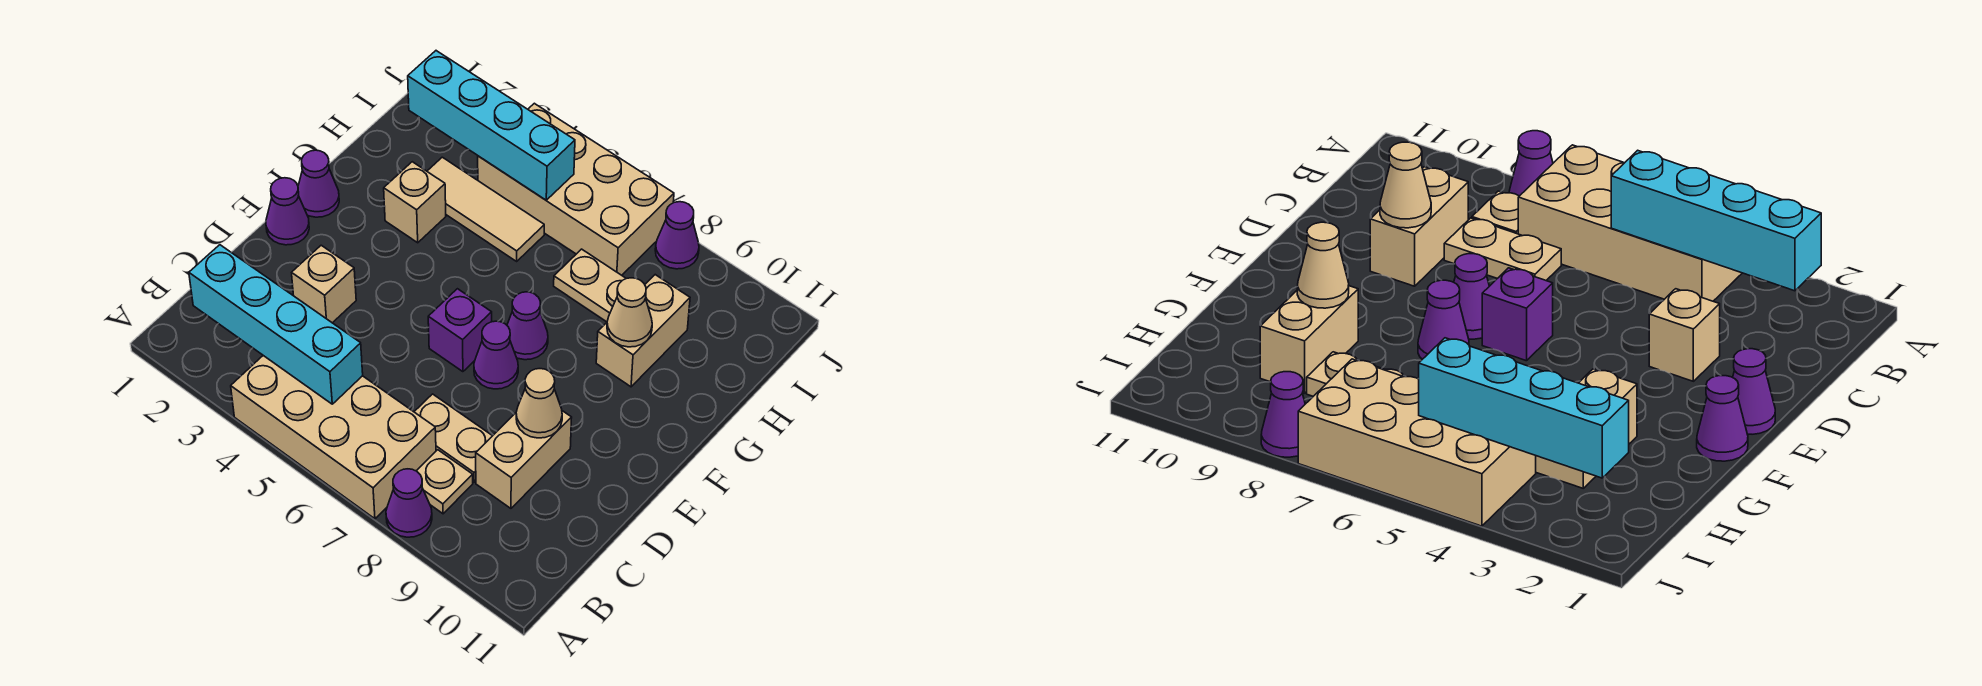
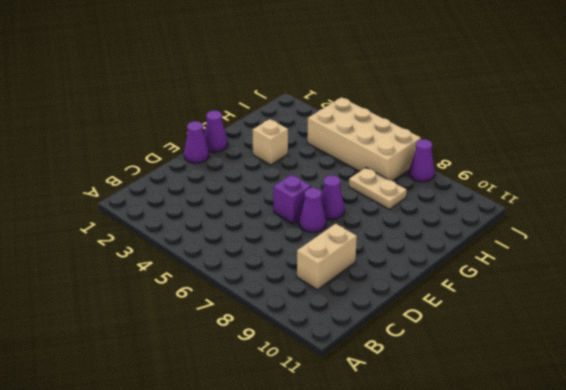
none -> tan brick A4:B7 level 1
none -> purple cone A8 level 1
none -> tan plate B8 level 1

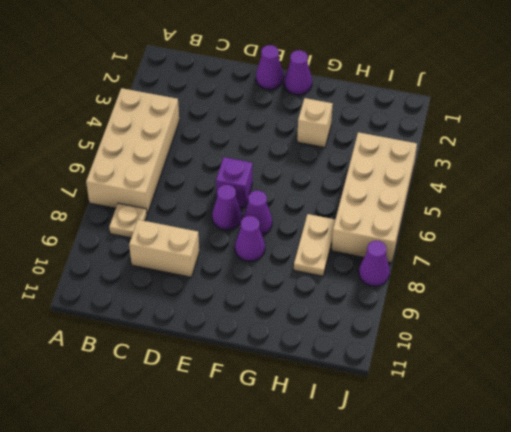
purple cone F8 level 1 -> purple cone A8 level 1
none -> tan plate C7:C8 level 1
none -> tan brick D3 level 1
none -> tan brick G9:H9 level 1

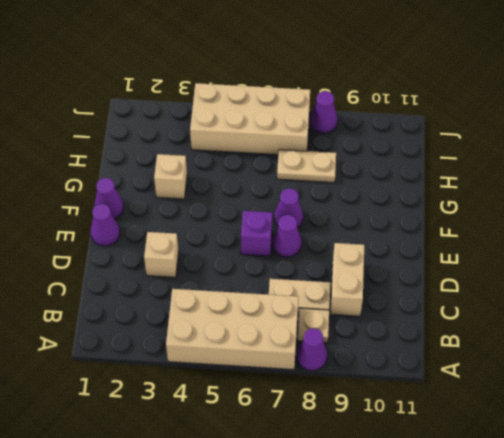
none -> tan brick G9:H9 level 1
none -> tan tile H3:H5 level 1
none -> cyan brick B2:B5 level 2

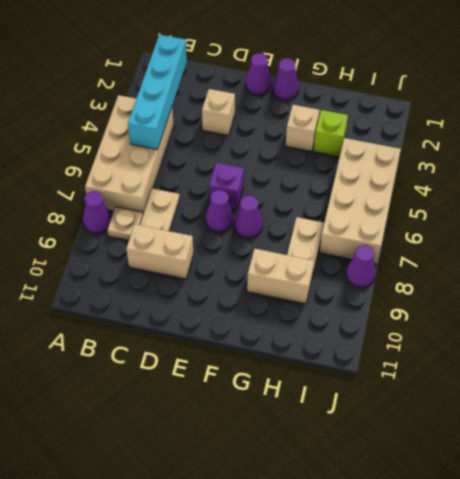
lime brick H3 level 1 -> tan tile H3:H5 level 1
none -> tan cone D9 level 2
none -> tan cone G9 level 2
none -> cyan brick I2:I5 level 2

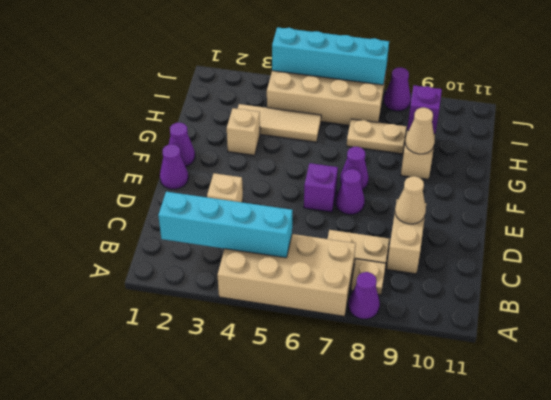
purple brick H9 level 2 -> none
cyan brick J4:J7 level 2 -> cyan brick I2:I5 level 2

